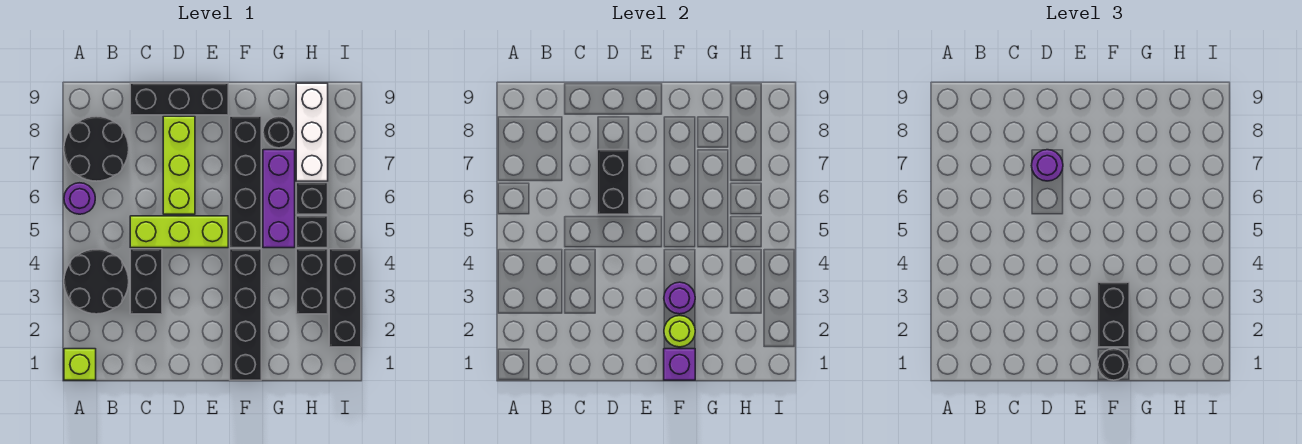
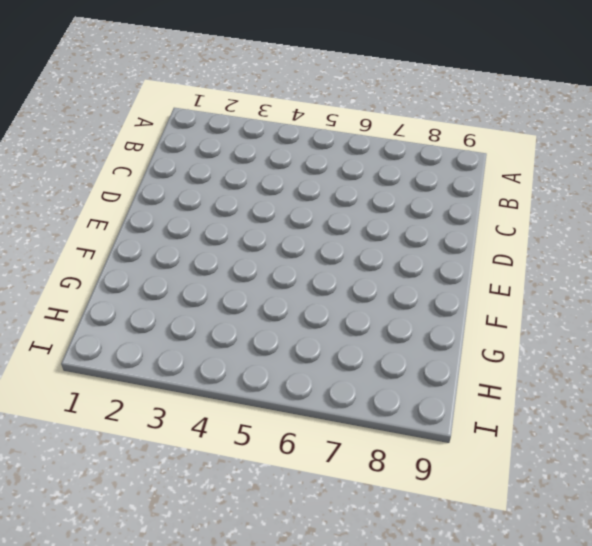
none -> lime brick A1 level 1
none -> black round brick A3:B4 level 1
none -> purple round brick A6 level 1

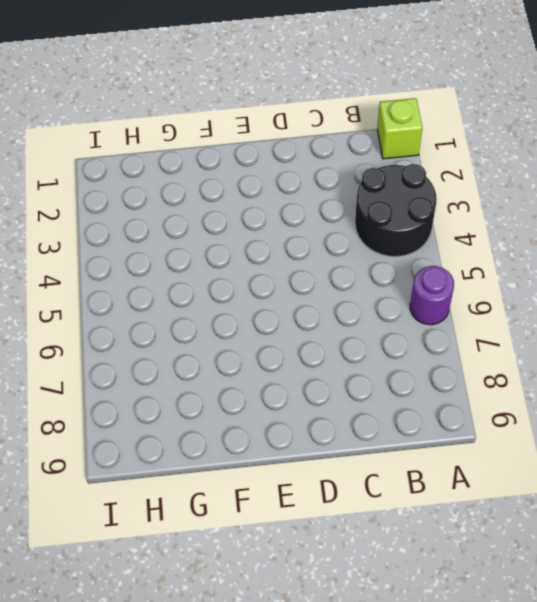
none -> black round brick A7:B8 level 1
none -> black brick C3:C4 level 1
none -> lime brick C5:E5 level 1

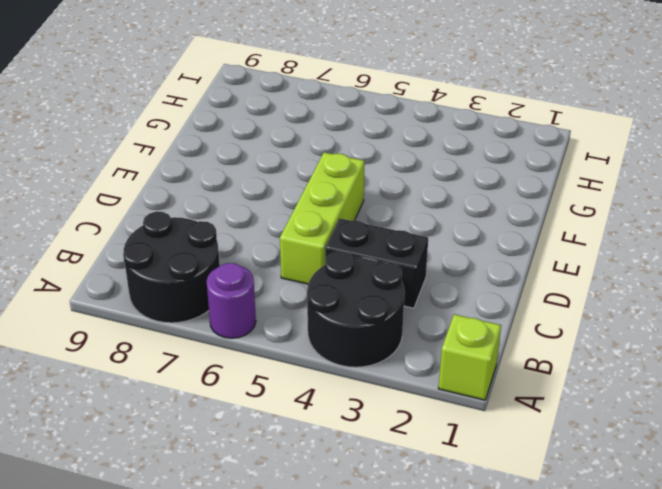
none -> black brick C9:E9 level 1
none -> lime brick D6:D8 level 1
none -> black brick F1:F4 level 1

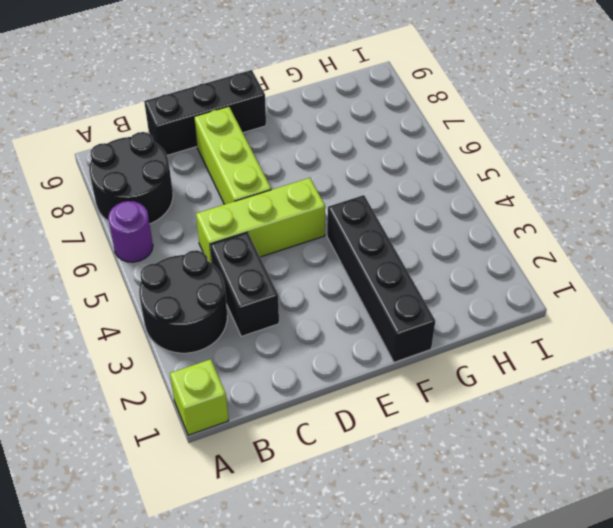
none -> black brick F5:F8 level 1
none -> purple brick G5:G7 level 1
none -> black round brick G8 level 1

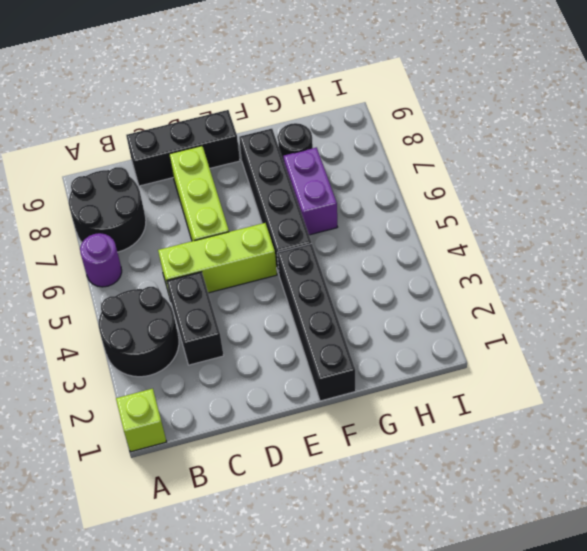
purple brick G6:G7 level 1 -> purple brick G5:G7 level 1
none -> black brick H3:H4 level 1
none -> black brick H5 level 1
none -> black brick H6 level 1

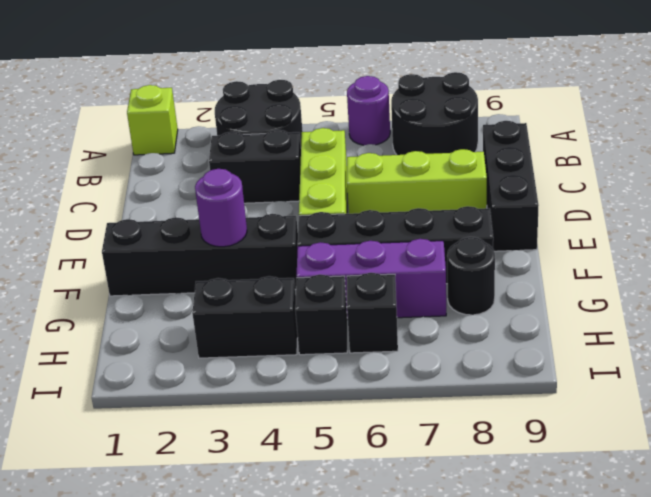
none -> white brick H7:H9 level 1
none -> black brick I2:I4 level 1
none -> black brick D6:D7 level 2

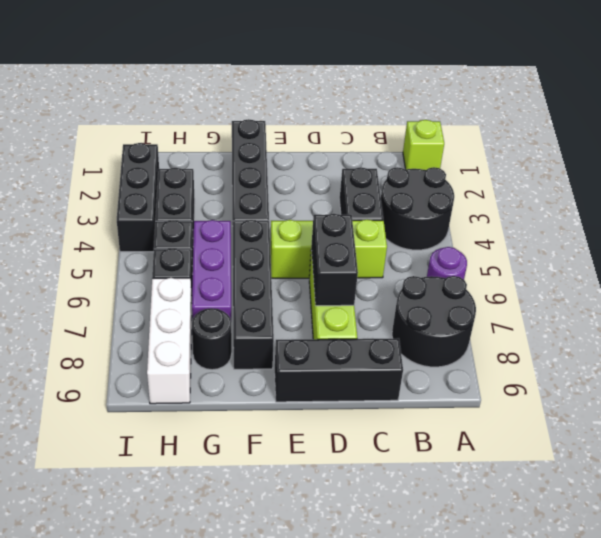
none -> purple brick F1 level 2
none -> lime round brick F2 level 2
none -> purple round brick F3 level 2

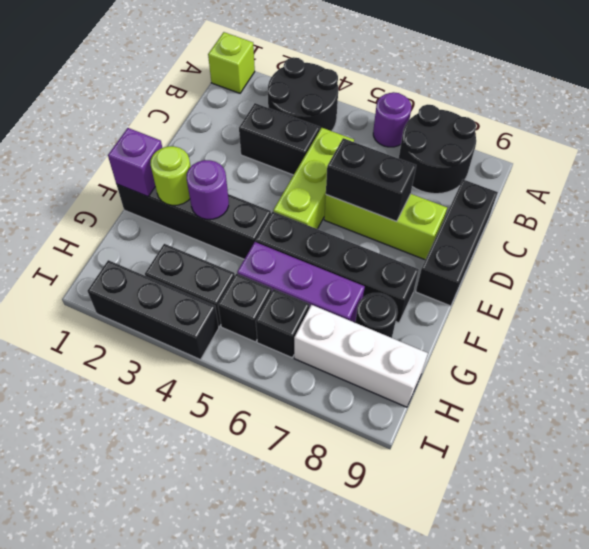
none -> purple round brick D7 level 3
none -> black round brick F1 level 3
none -> black brick F2:F3 level 3

